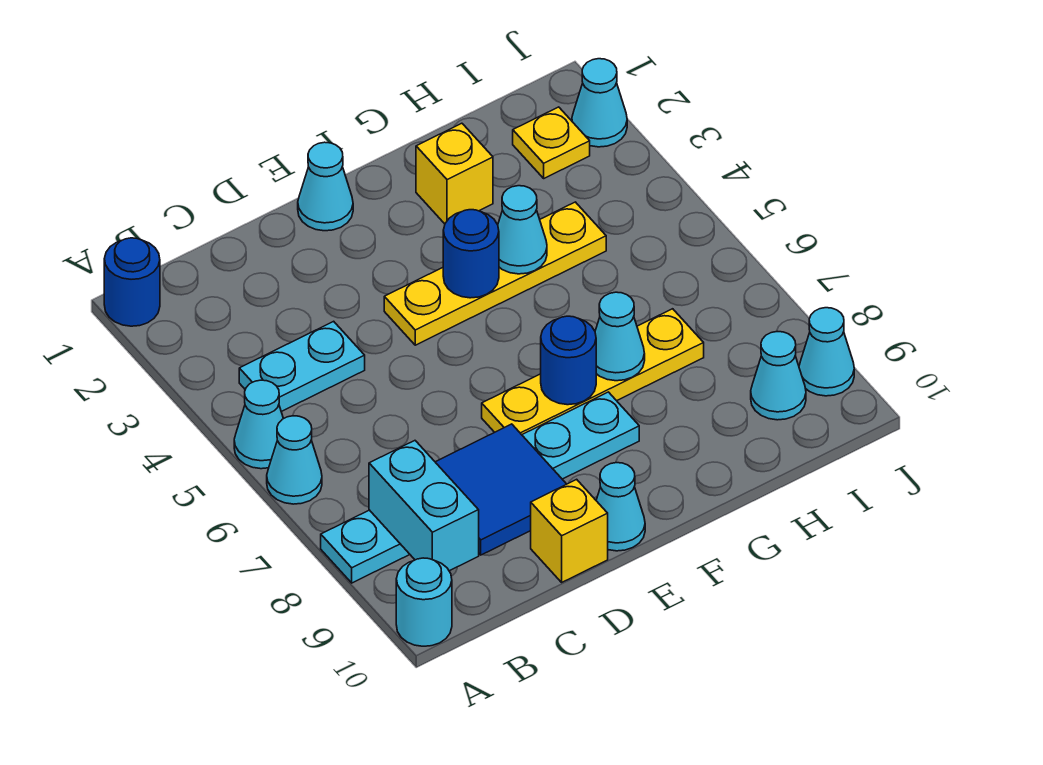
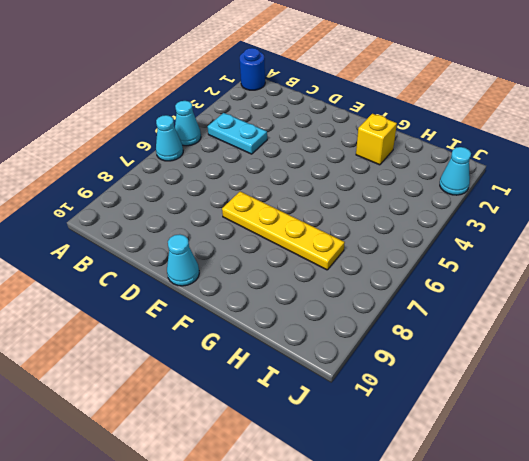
none -> cyan plate A8:F8 level 1
none -> cyan round brick A10 level 1
none -> yellow brick D10 level 1

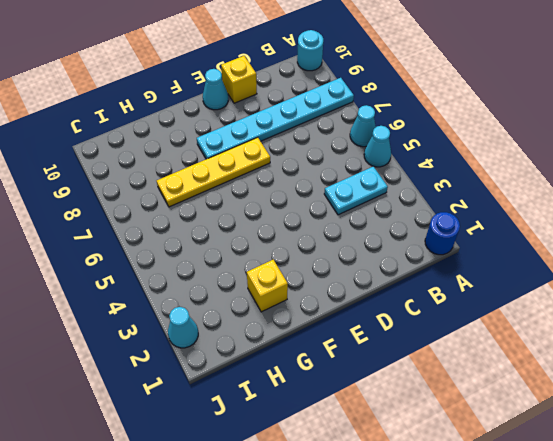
none -> cyan cone E1 level 1
none -> yellow plate E4:H4 level 1
none -> yellow plate I2 level 1

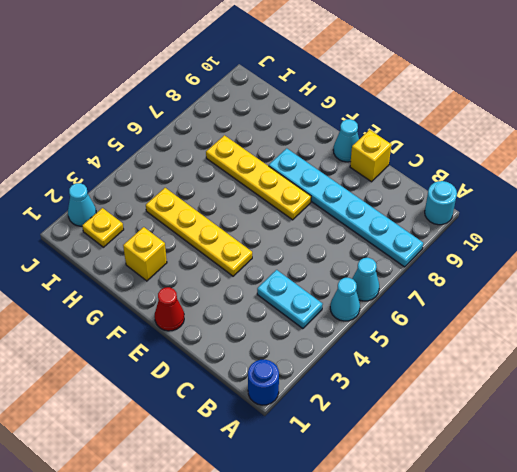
red cone E1 level 1 -> cyan cone E1 level 1
none -> cyan cone I9 level 1
none -> cyan cone J9 level 1
none -> cyan brick B8:B9 level 2

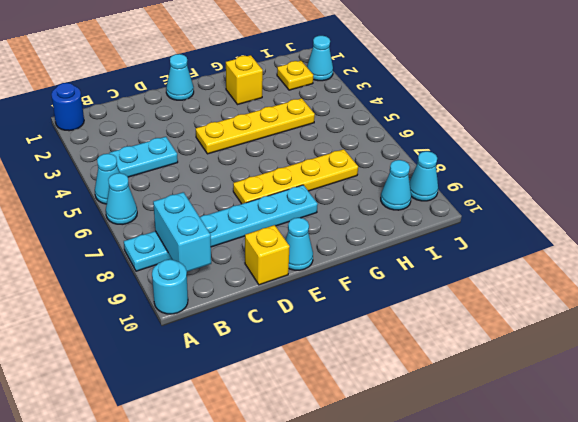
none -> blue tile C8:D9 level 2
none -> blue round brick F4 level 2
none -> blue round brick F7 level 2

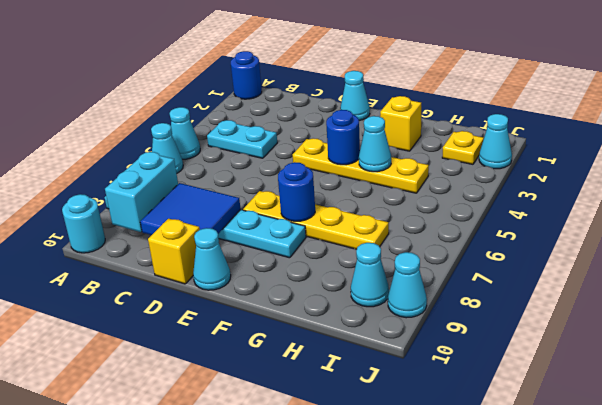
none -> cyan cone G7 level 2

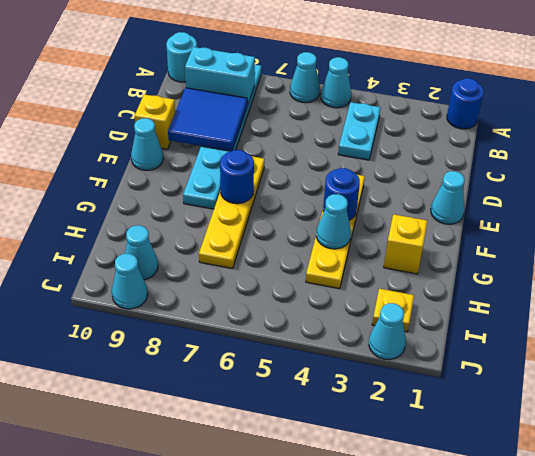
none -> cyan cone G7 level 2

